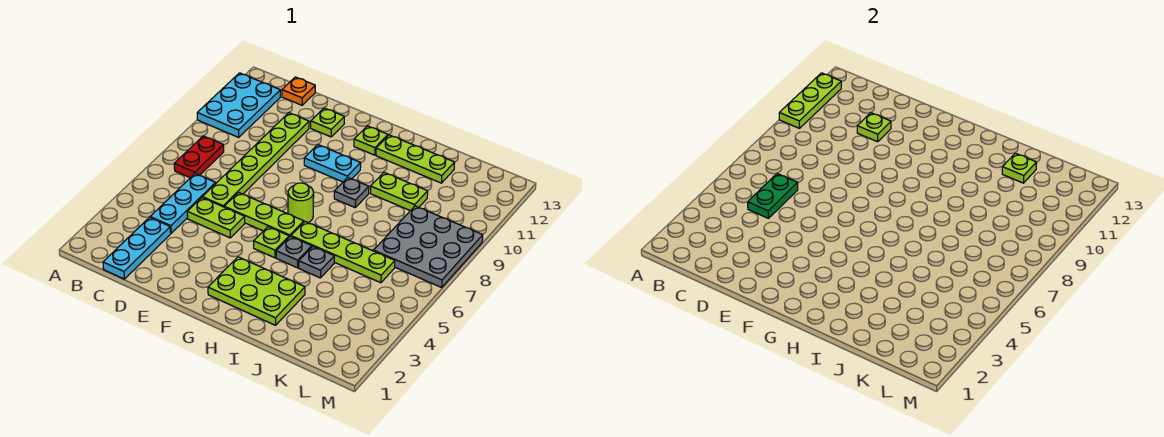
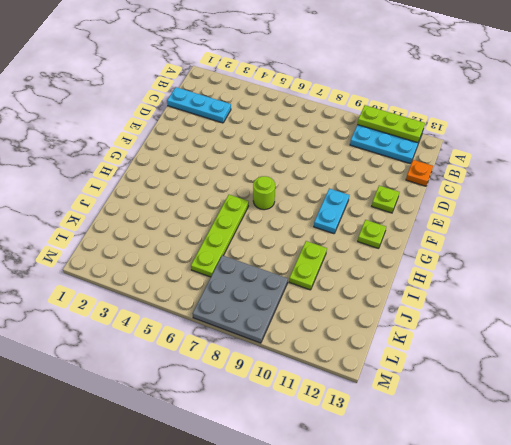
none -> red plate B7:B8 level 1
none -> cyan plate C4:C6 level 1
none -> lime plate D5:E5 level 1

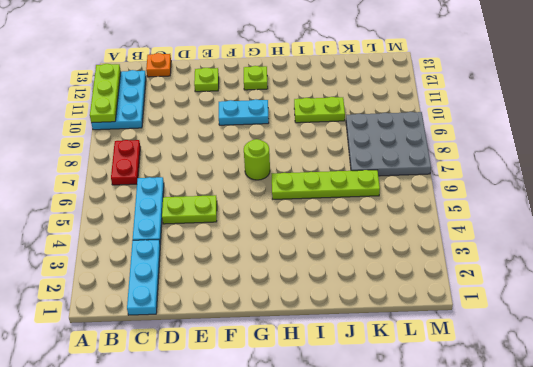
none -> lime plate D6:D11 level 1
none -> lime plate E6:G6 level 1
none -> lime plate G2:I3 level 1

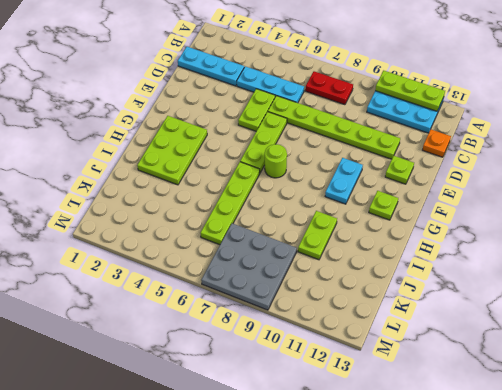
none -> lime plate G5 level 1
none -> grey plate H5 level 1
none -> grey plate H9 level 1

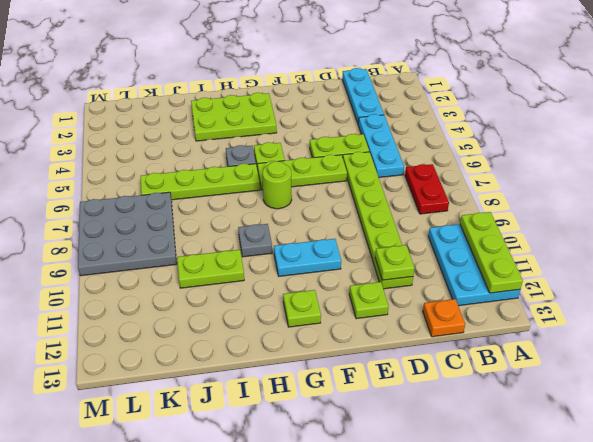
none -> lime plate H12:J12 level 1
none -> grey plate I5 level 1
none -> green plate C5:C6 level 2

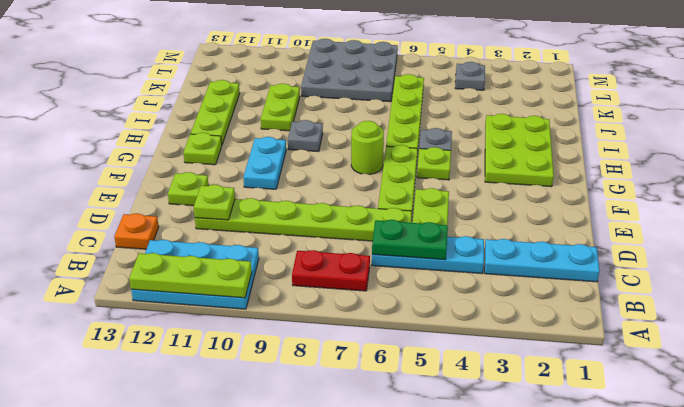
grey plate L4 level 1 -> grey plate I5 level 1
none -> lime plate J12 level 2

